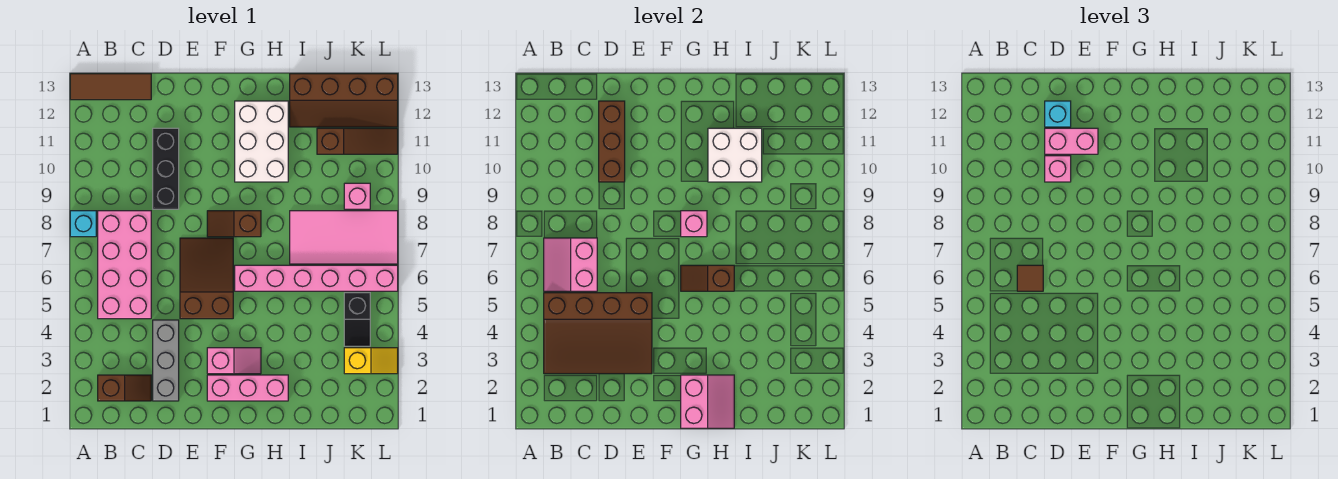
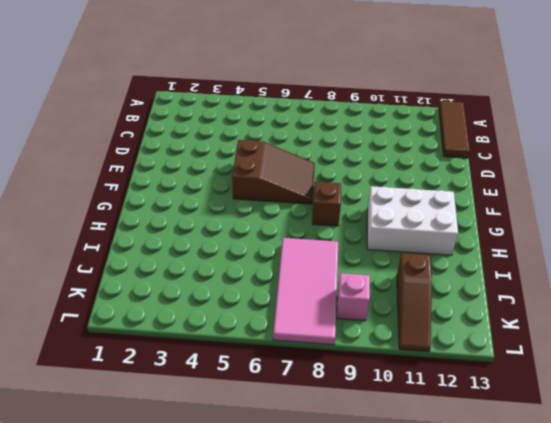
none -> cyan brick A8 level 1
none -> brown slope B2:C2 level 1 top B
none -> pink brick B5:C8 level 1

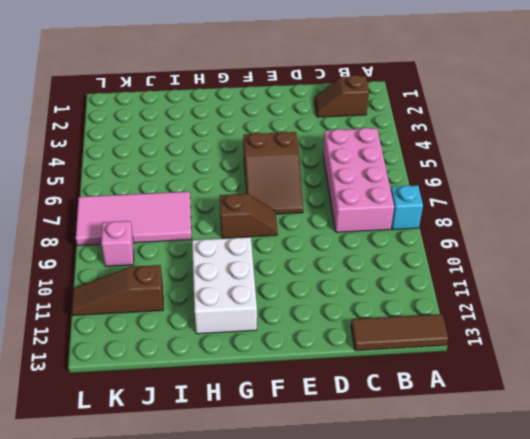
none -> grey brick D2:D4 level 1
none -> black brick D9:D11 level 1
none -> pink brick F2:H2 level 1

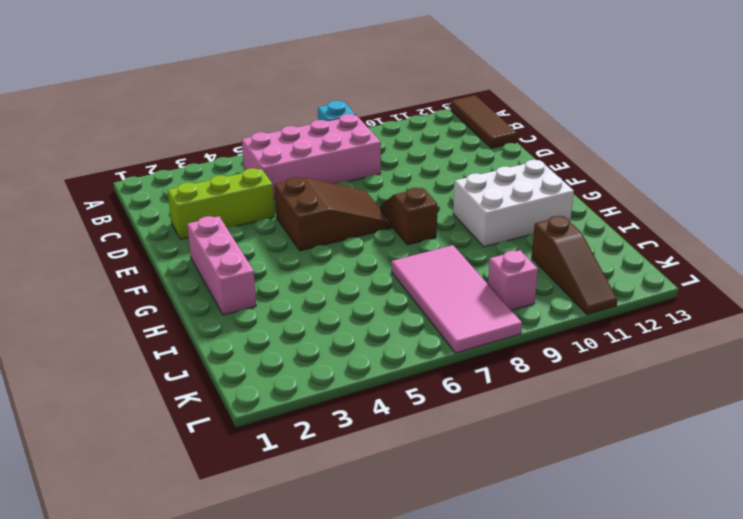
lime brick D2:D4 level 1 -> grey brick D2:D4 level 1
none -> brown slope B2:C2 level 1 top B
none -> black brick D9:D11 level 1
none -> pink slope F3:G3 level 1 top F

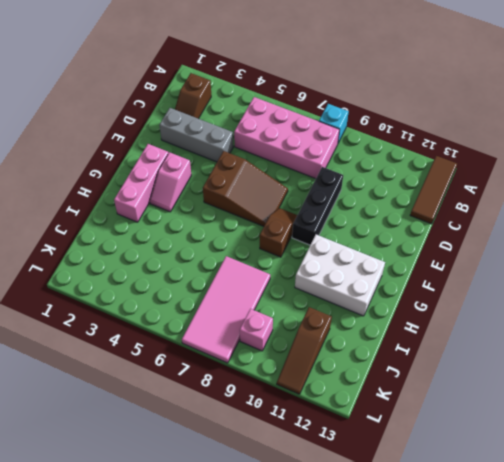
black brick D9:F9 level 1 -> black brick D9:D11 level 1
none -> pink brick G6:L6 level 1
none -> brown slope I12:L13 level 1 top 13
none -> yellow slope K3:L3 level 1 top K

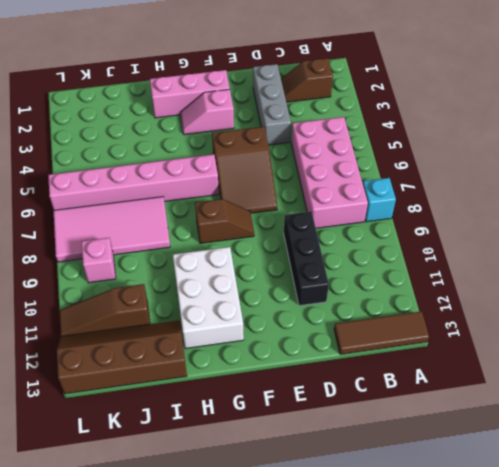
none -> yellow slope K3:L3 level 1 top K
none -> black slope K4:K5 level 1 top 5
none -> brown slope B3:E5 level 2 top 5

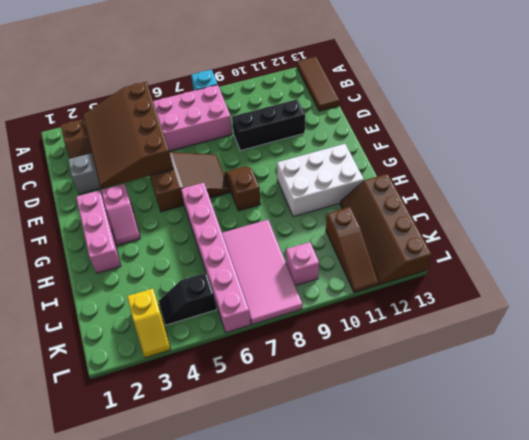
none -> pink slope B6:C7 level 2 top C
none -> brown brick D10:D12 level 2
none -> pink slope G1:H2 level 2 top G

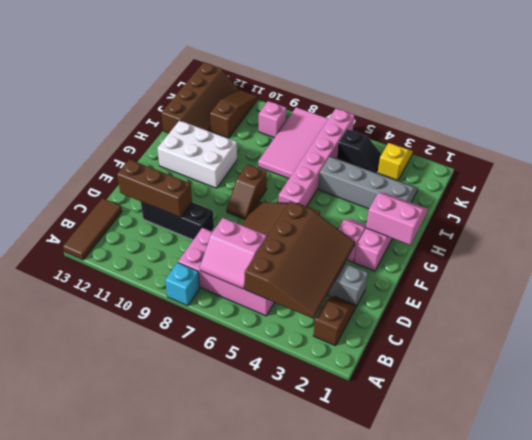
grey slope I2:J5 level 1 top I -> none
none -> brown slope G6:H6 level 2 top H
none -> pink brick G8 level 2
none -> white brick H10:I11 level 2

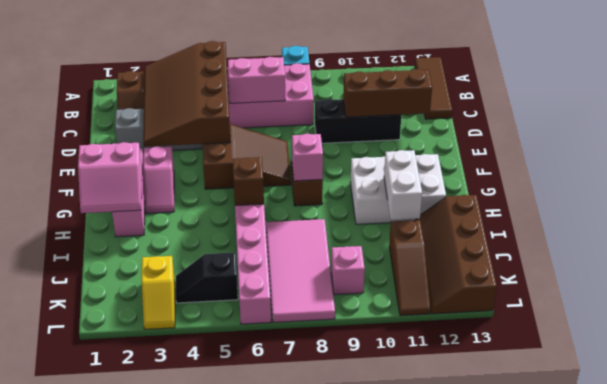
white brick H11:I11 level 2 -> white brick H10:I11 level 2
none -> brown tile C6 level 3
none -> pink brick D10 level 3
none -> pink brick D11:E11 level 3

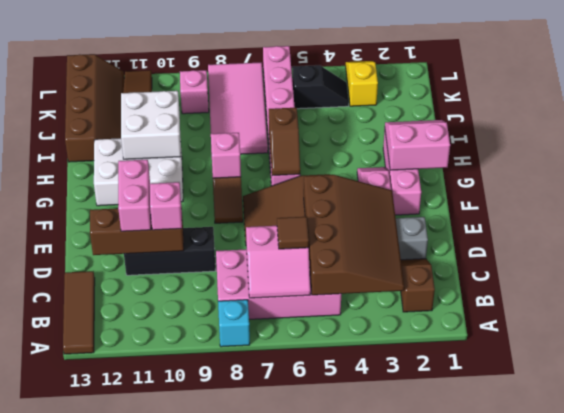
none -> cyan brick D12 level 3

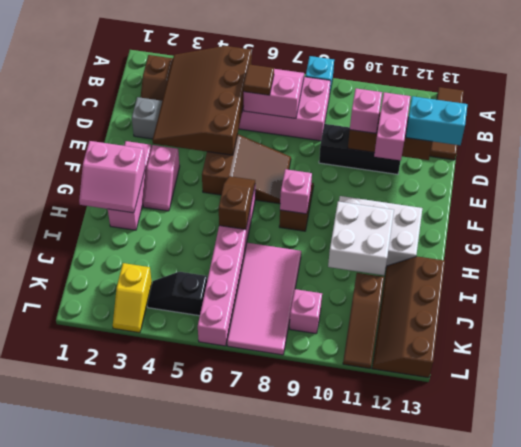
cyan brick D12:D13 level 3 -> cyan brick D12 level 3

